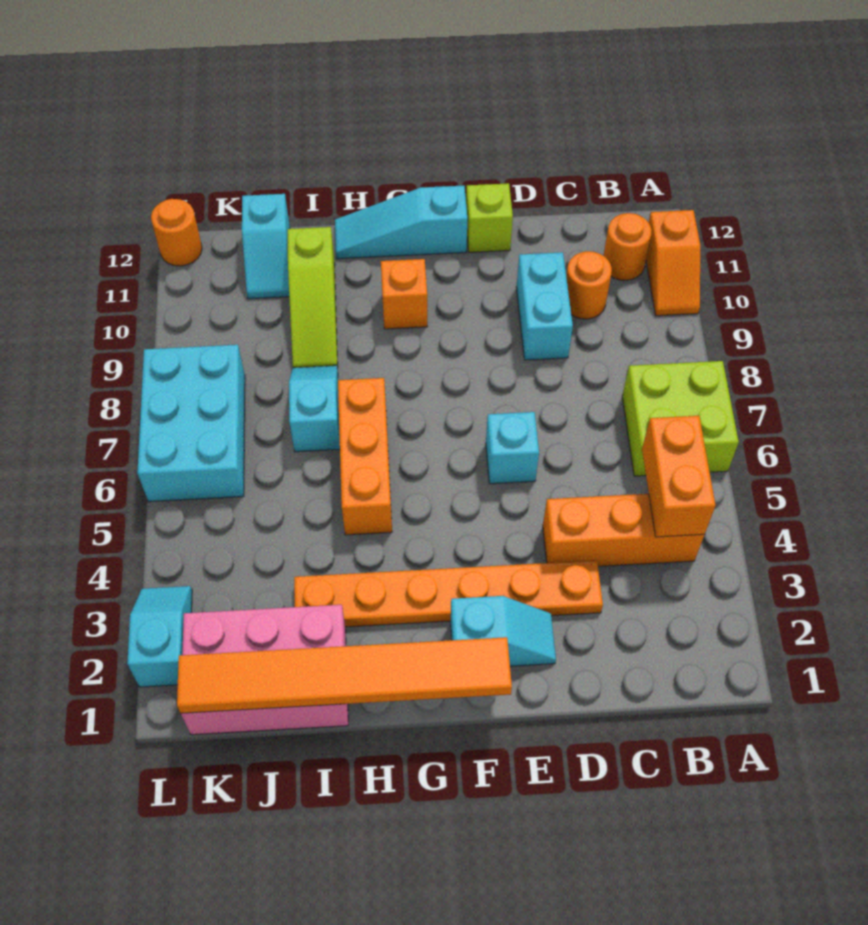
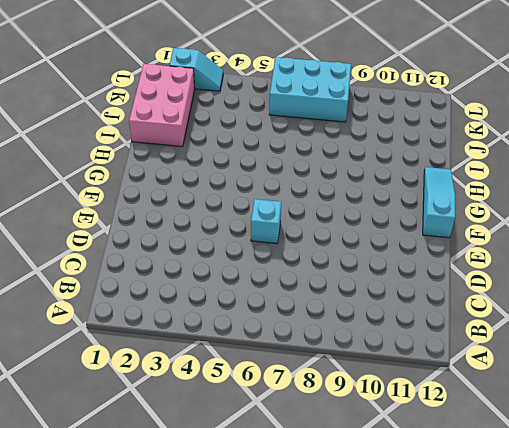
none -> lime brick A6:B7 level 1
none -> orange slope A10:A11 level 1 top 11
none -> orange brick B4:D4 level 1

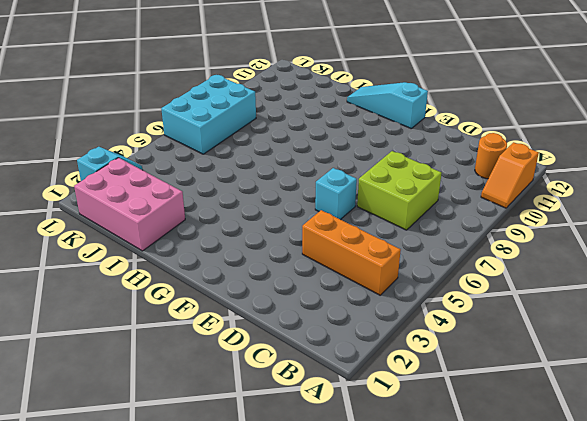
lime brick C7:D8 level 1 -> lime brick A6:B7 level 1
none -> orange round brick C10 level 1
none -> orange plate D3:I3 level 1
none -> cyan brick D9:D10 level 1

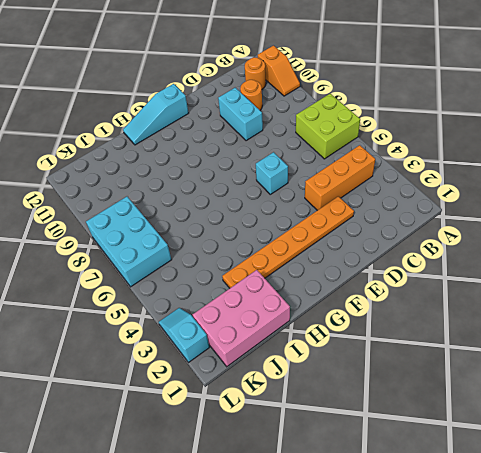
none -> cyan slope E2:F2 level 1 top F
none -> lime brick E12 level 1
none -> orange brick G10 level 1

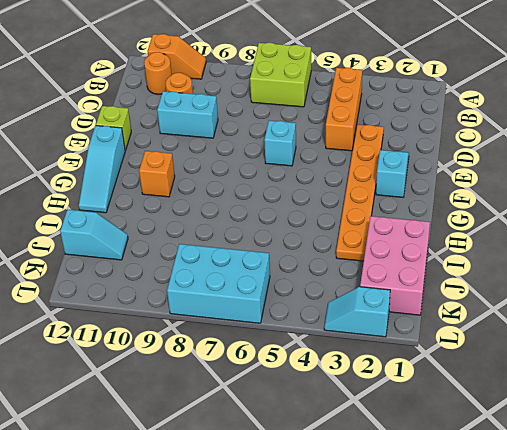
none -> orange brick H5:H7 level 1
none -> cyan slope I7:I8 level 1 top 7
none -> lime slope I9:I11 level 1 top 11

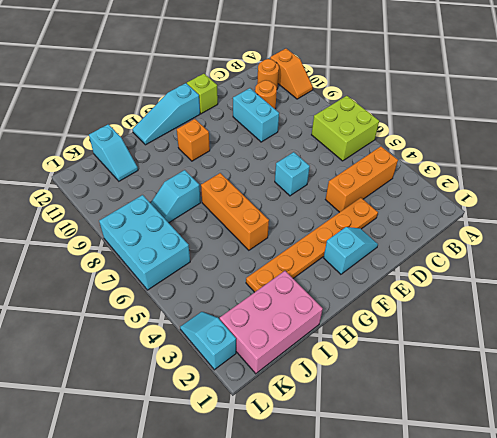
cyan slope I8:J8 level 1 top I -> cyan slope I7:I8 level 1 top 7
none -> lime slope I9:I11 level 1 top 11
none -> orange round brick L12 level 1
none -> orange brick B4:B5 level 2

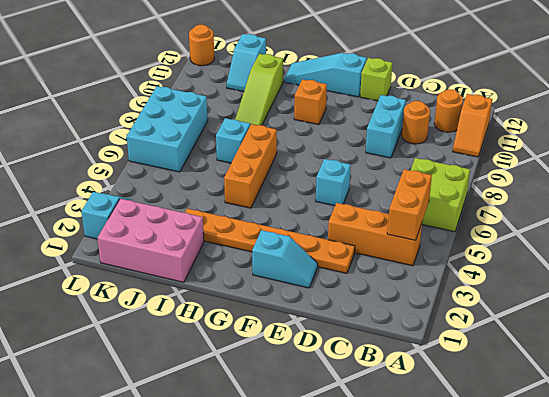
none -> orange tile F1:K1 level 2

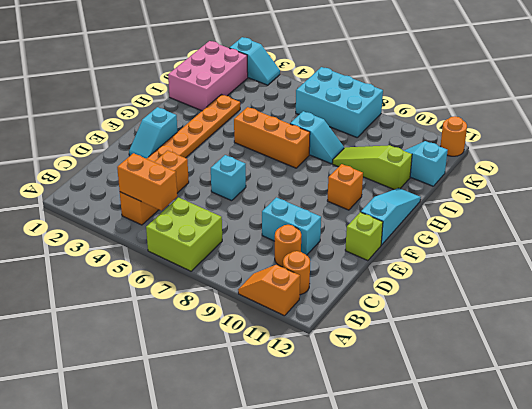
none -> orange tile F1:K1 level 2

